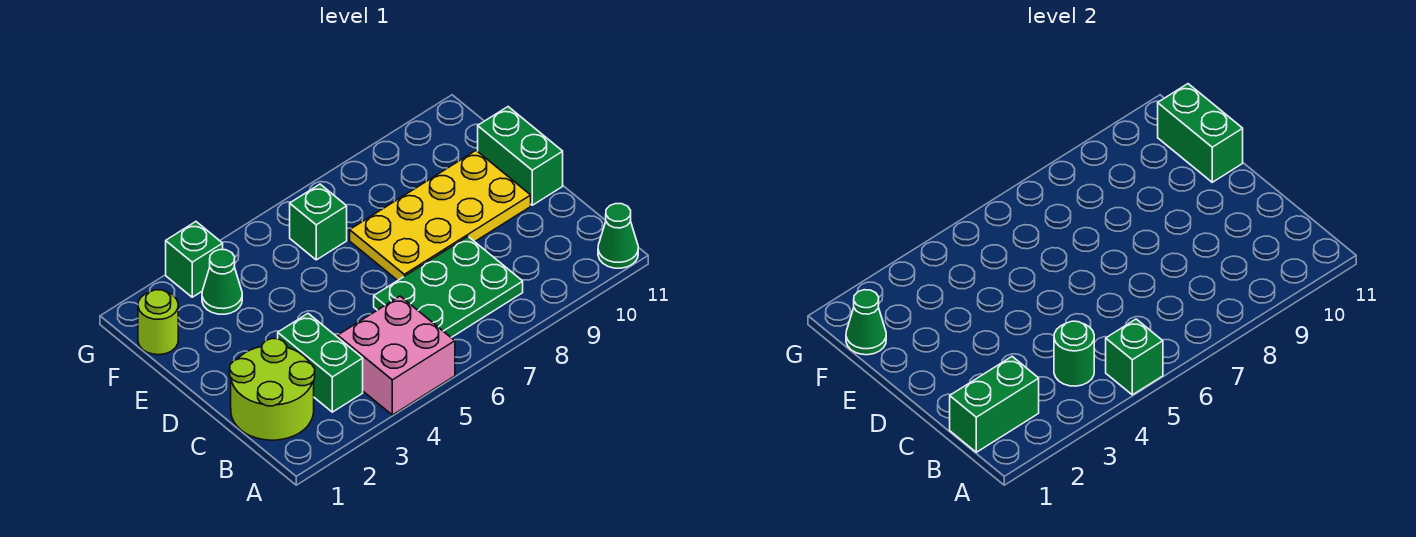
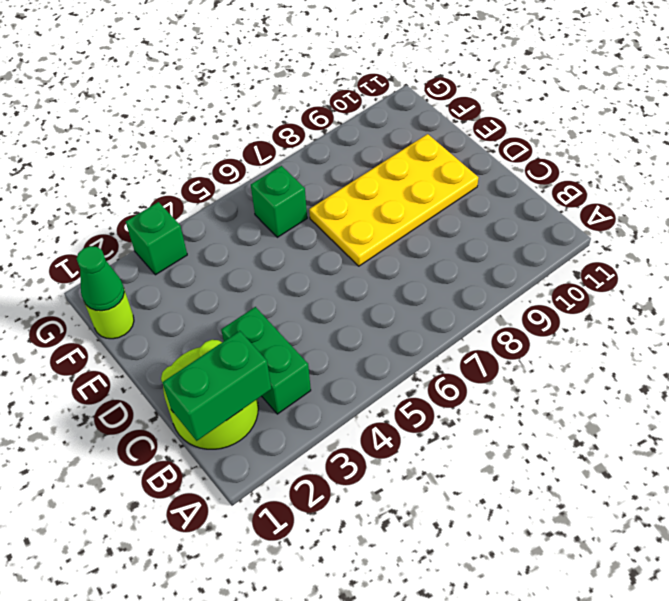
none -> pink brick A4:B5 level 1
none -> green cone A11 level 1
none -> green plate B6:C8 level 1

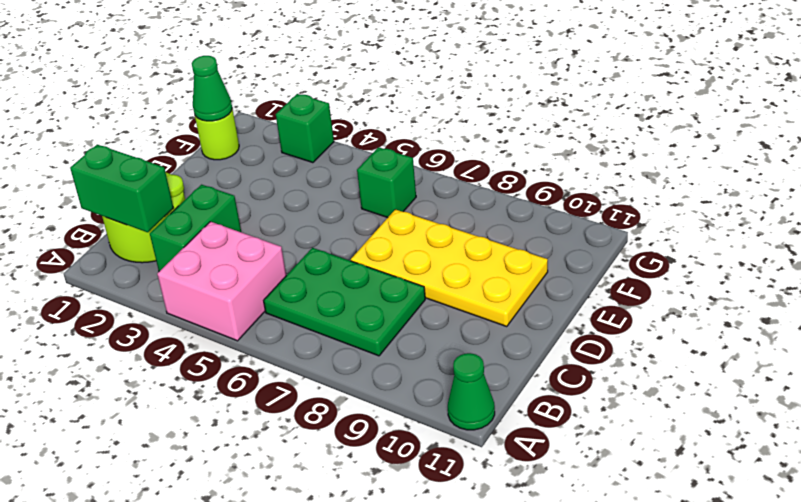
none -> green brick D11:E11 level 1
none -> green cone F3 level 1
none -> green brick A5 level 2

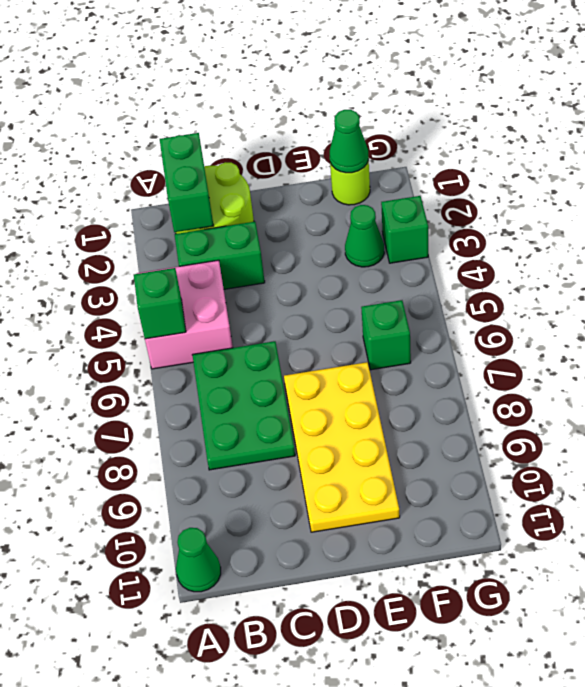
none -> green brick D11:E11 level 1
none -> green round brick B4 level 2
none -> green brick E11:F11 level 2

